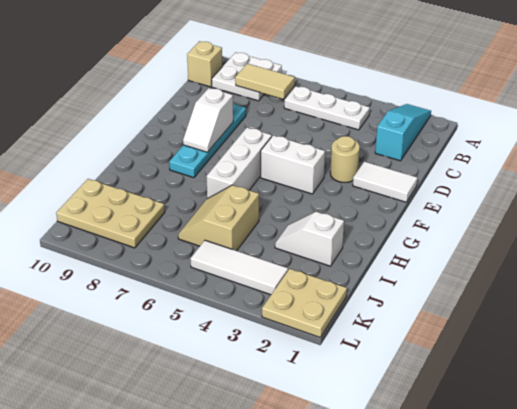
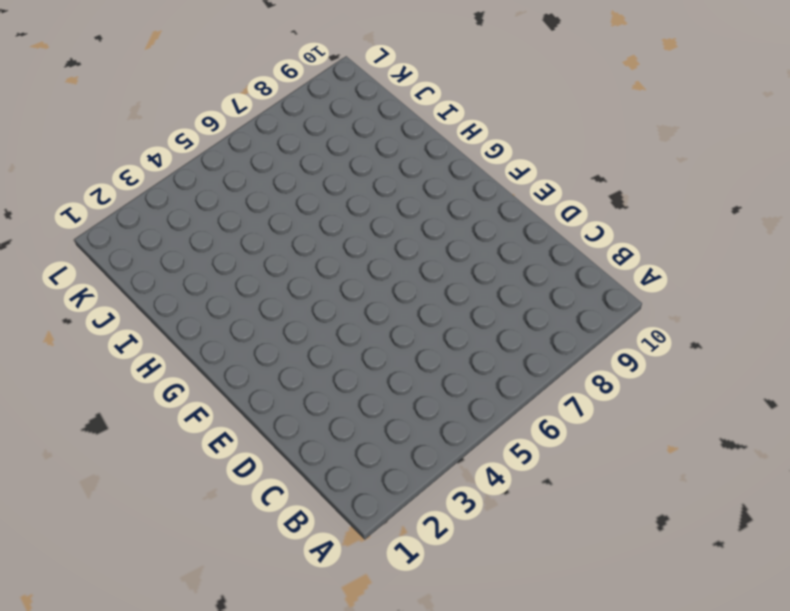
none -> cyan slope A2:C2 level 1 top C
none -> white plate A8:B9 level 1
none -> white plate B4:B6 level 1

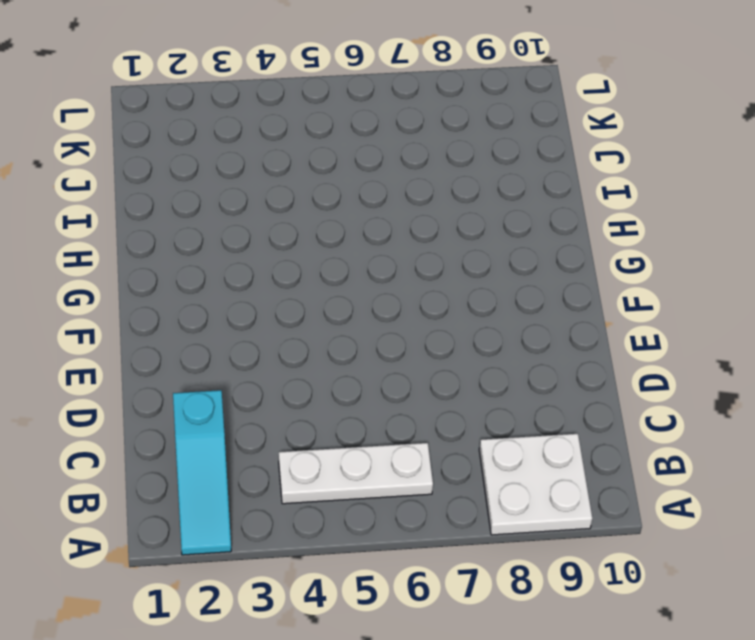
none -> tan brick B10 level 1
none -> cyan plate D8:G8 level 1
none -> white tile E1:E2 level 1

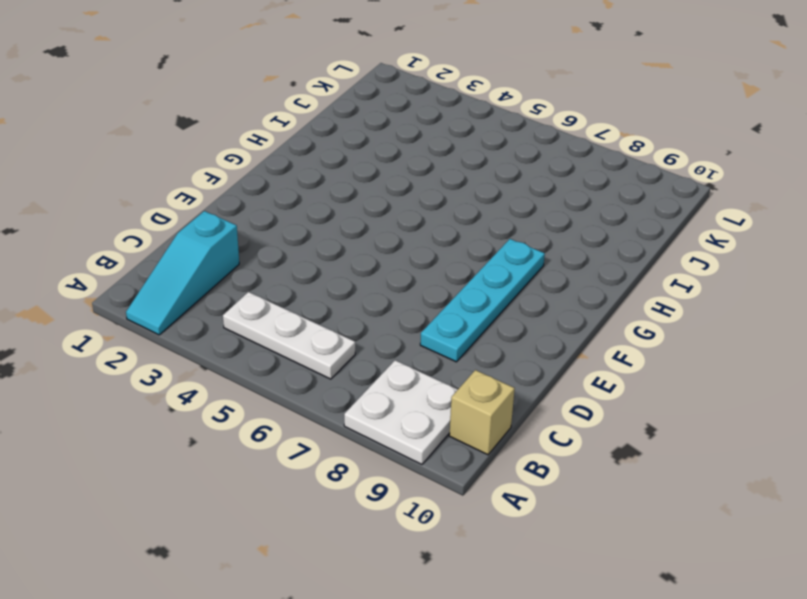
none -> white tile E1:E2 level 1
none -> tan round brick E3 level 1
none -> white brick F4:F5 level 1

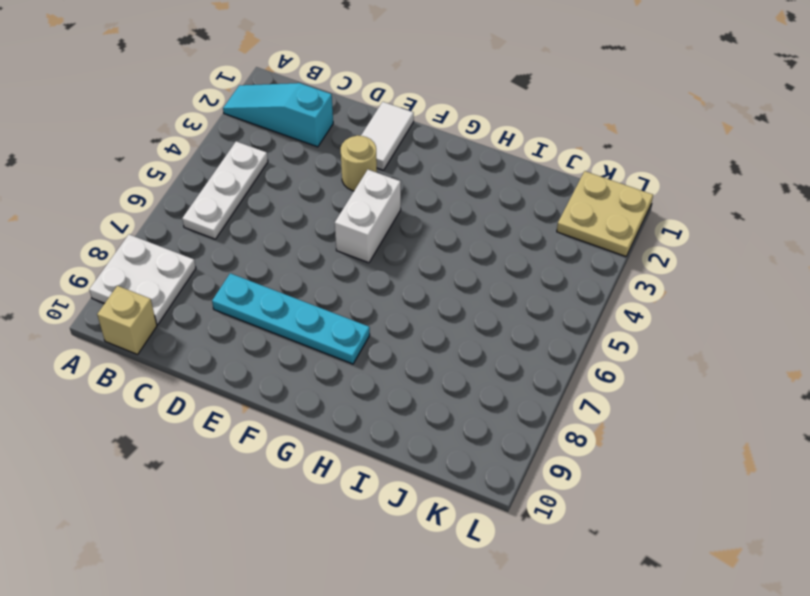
none -> white brick F6:H6 level 1
none -> white slope I2:I3 level 1 top 2
none -> tan slope I5:J6 level 1 top 5

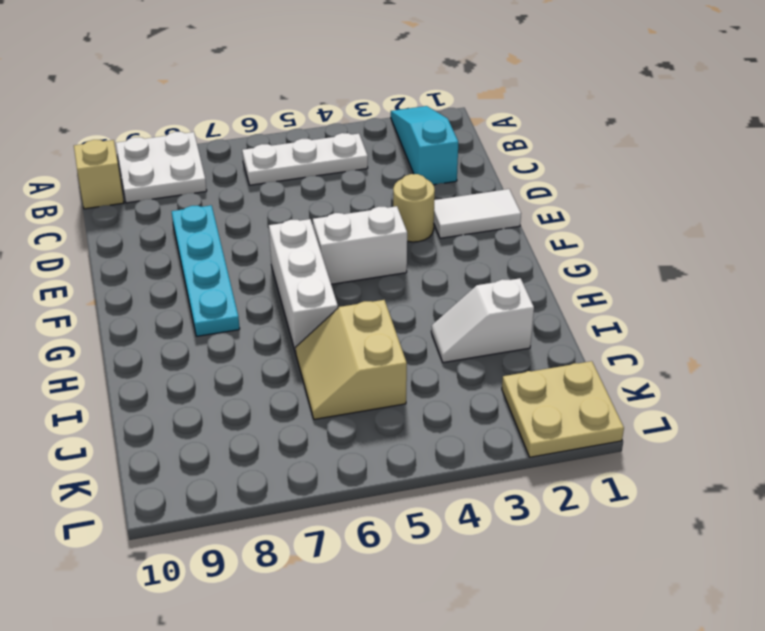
none -> tan plate J8:K10 level 1
none -> white tile K3:K5 level 1
none -> tan tile B7:B8 level 2

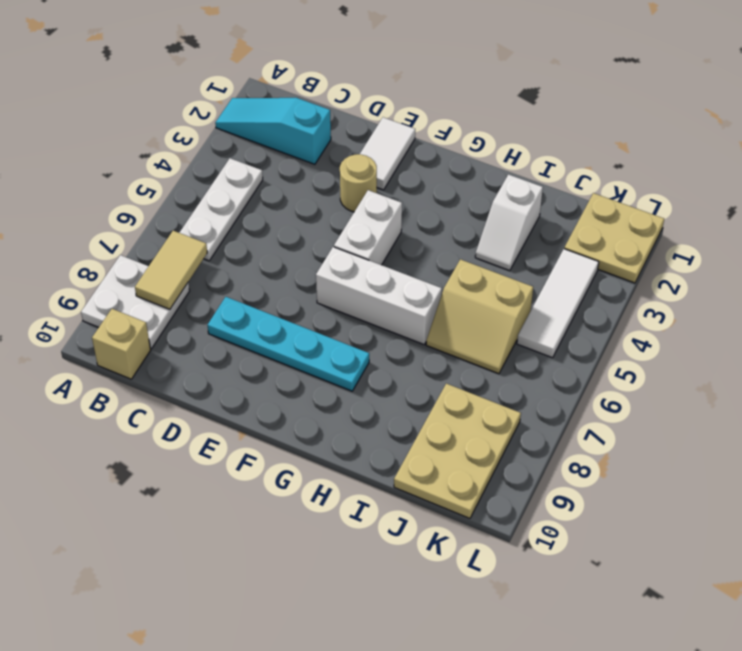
none -> white slope E8:F8 level 2 top E

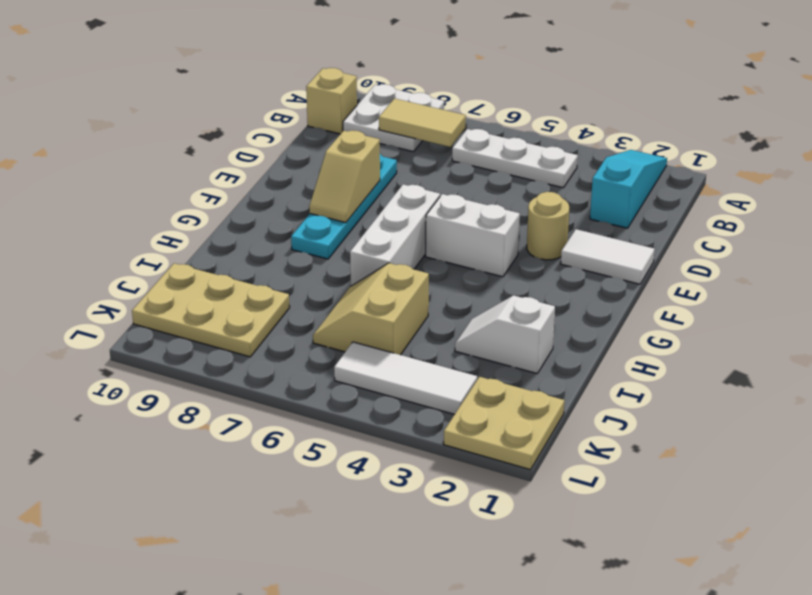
tan slope E8:F8 level 2 top E -> white slope E8:F8 level 2 top E

